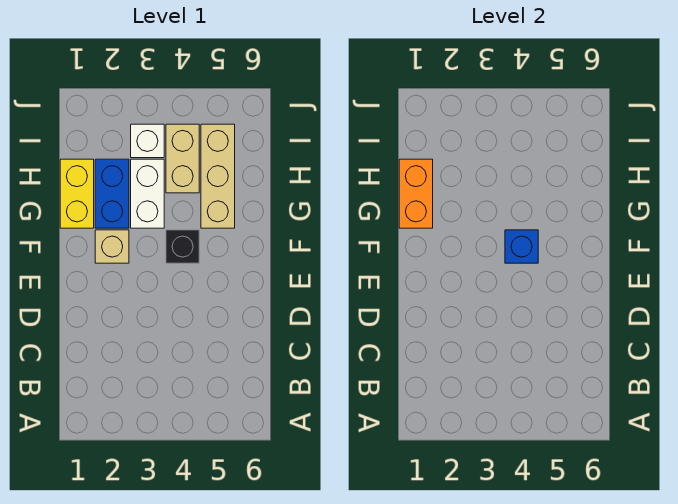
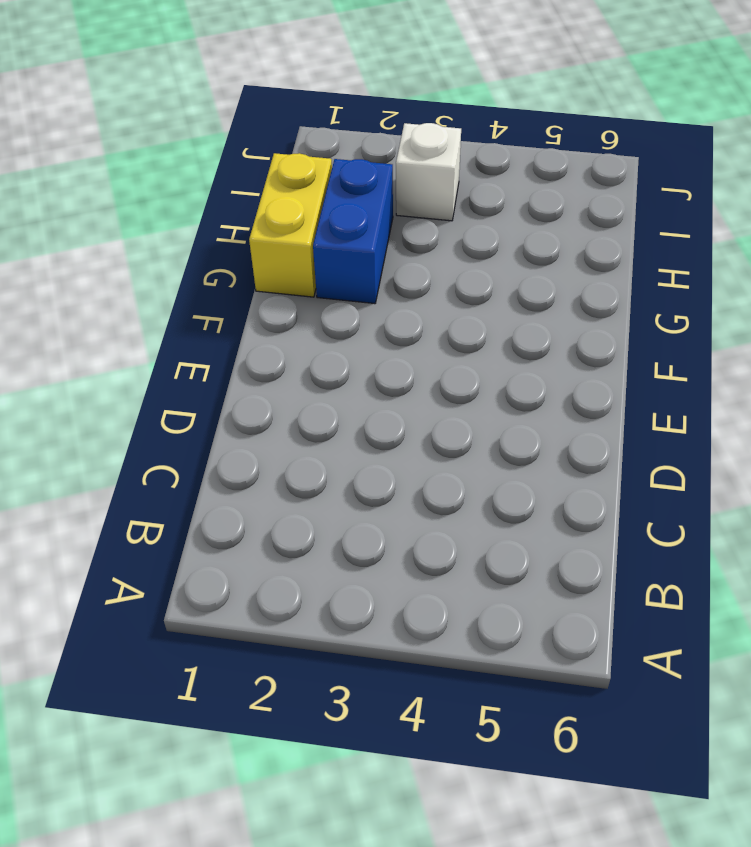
none -> tan brick F2 level 1
none -> black brick F4 level 1

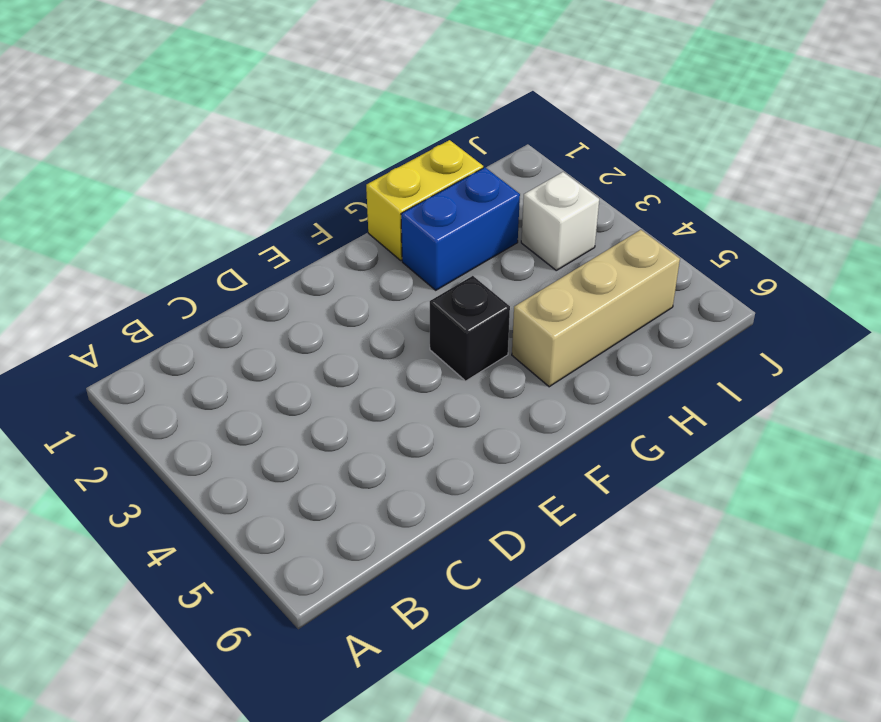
none -> tan brick F2 level 1
none -> white brick G3:H3 level 1

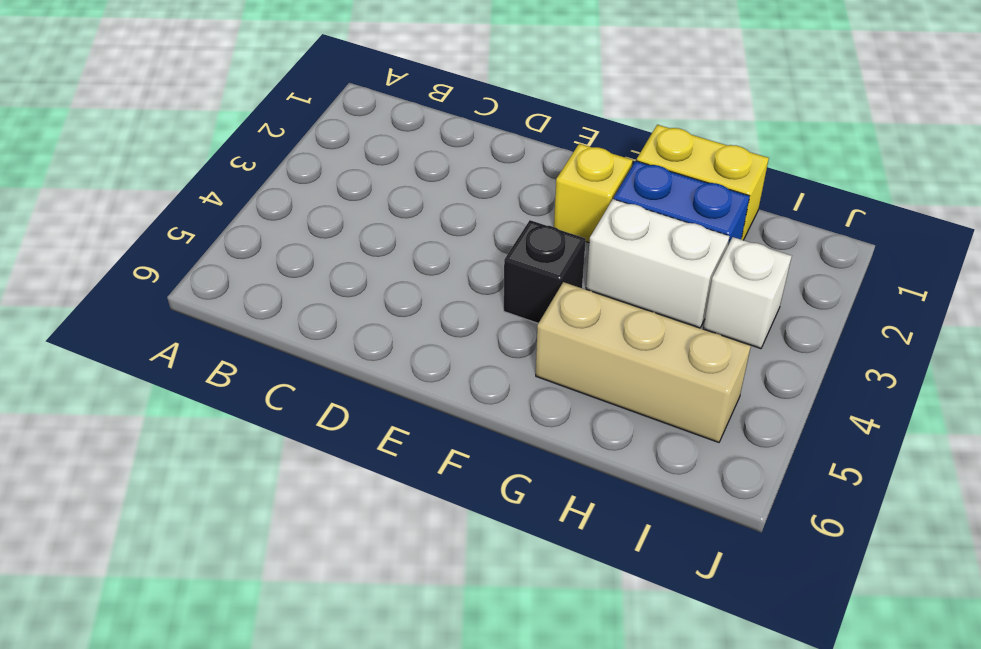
yellow brick F2 level 1 -> tan brick F2 level 1
none -> tan brick H4:I4 level 1
none -> blue brick F4 level 2

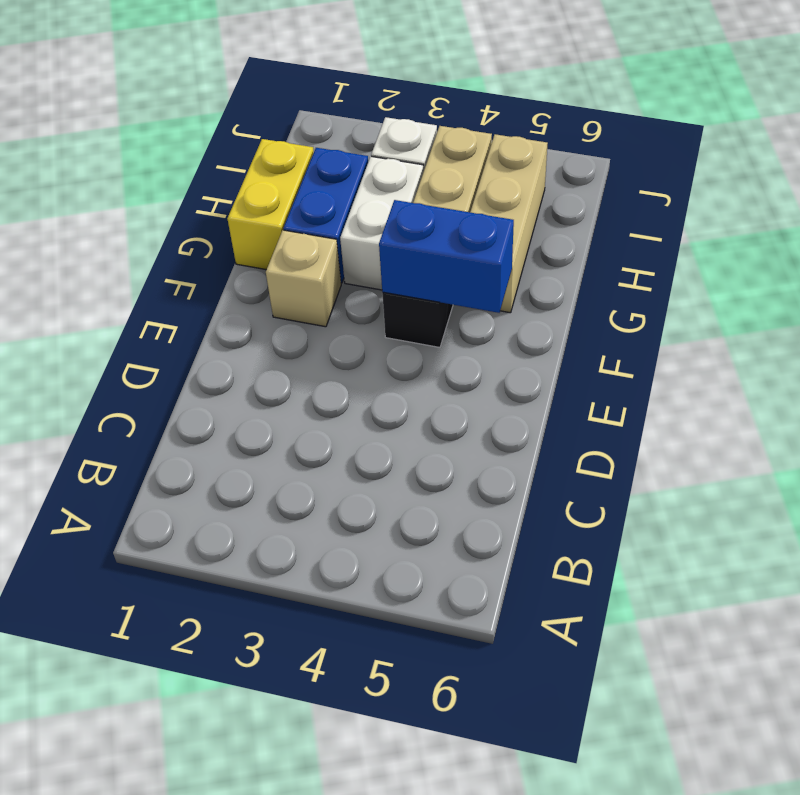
blue brick F4:F5 level 2 -> blue brick F4 level 2
none -> orange brick G1:H1 level 2

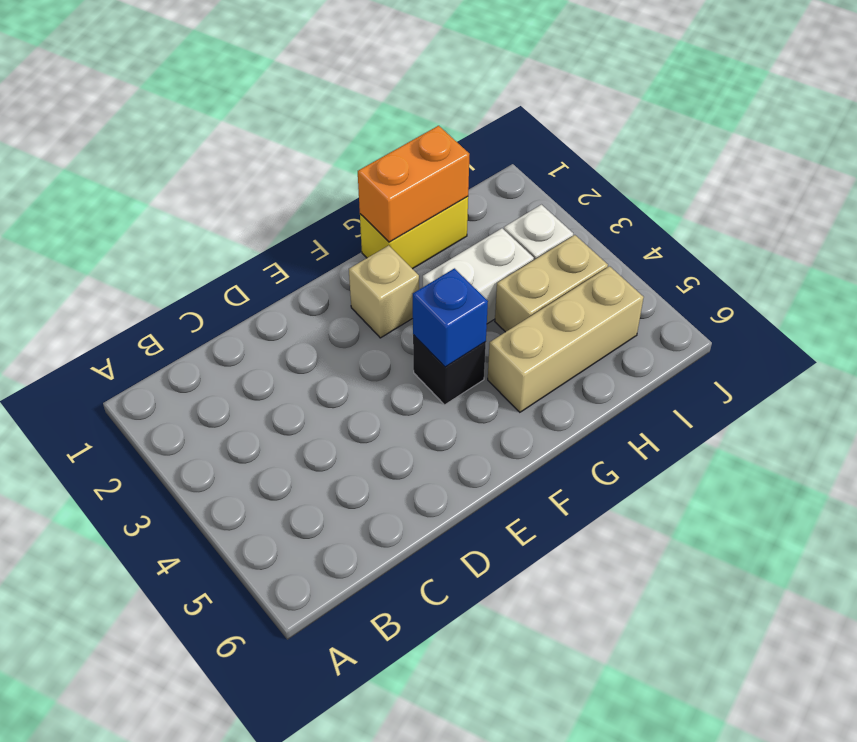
none -> blue brick G2:H2 level 1

